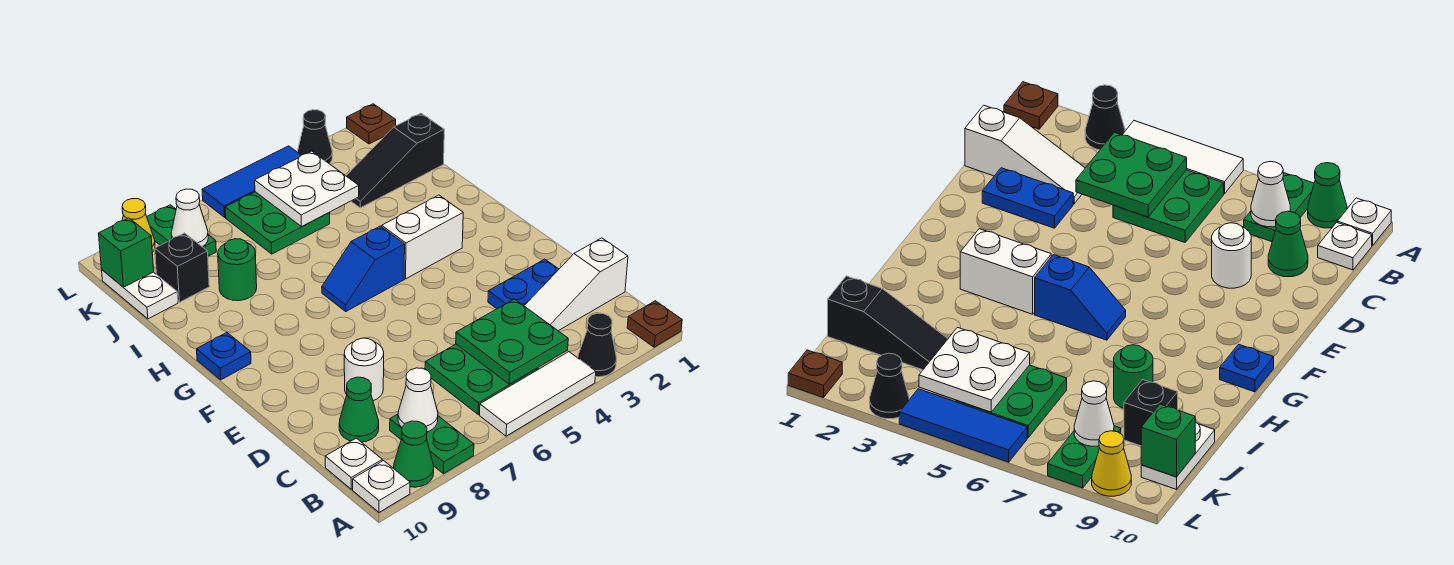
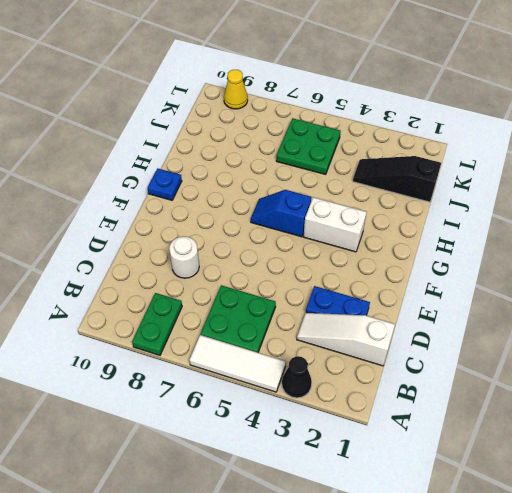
none -> brown plate A1 level 1
none -> green cone A9 level 1
none -> white plate A10 level 1
none -> white plate B10 level 1

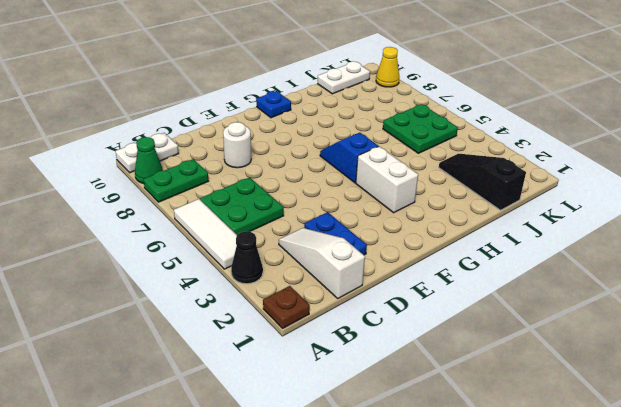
none -> green cone C9 level 1
none -> green round brick I8 level 1
none -> black brick J9 level 1
none -> green plate K8:L8 level 1

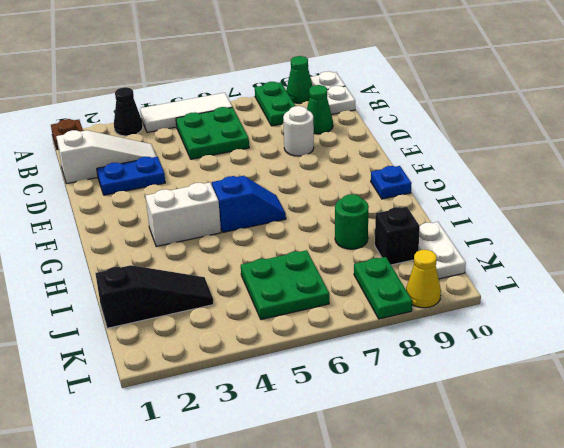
none -> brown plate L1 level 1
none -> black cone L3 level 1
none -> blue tile L4:L6 level 1
none -> green plate B4:C5 level 2

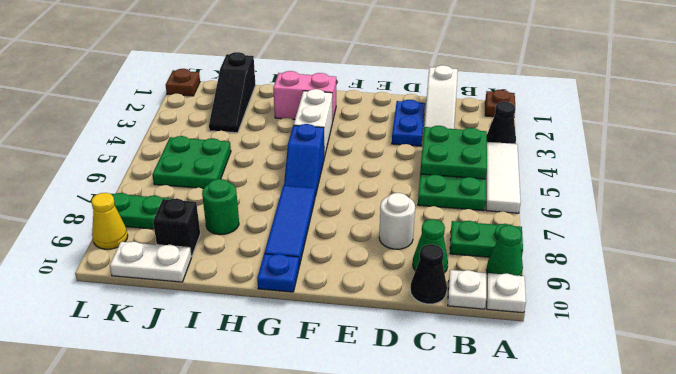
black cone C10 level 1 -> black cone L3 level 1
pink brick G2:H2 level 1 -> none
blue tile G7:G9 level 1 -> blue tile L4:L6 level 1
none -> white cone B8 level 2
none -> white plate J4:K5 level 2
none -> white cone K8 level 2
none -> green brick K10 level 2

